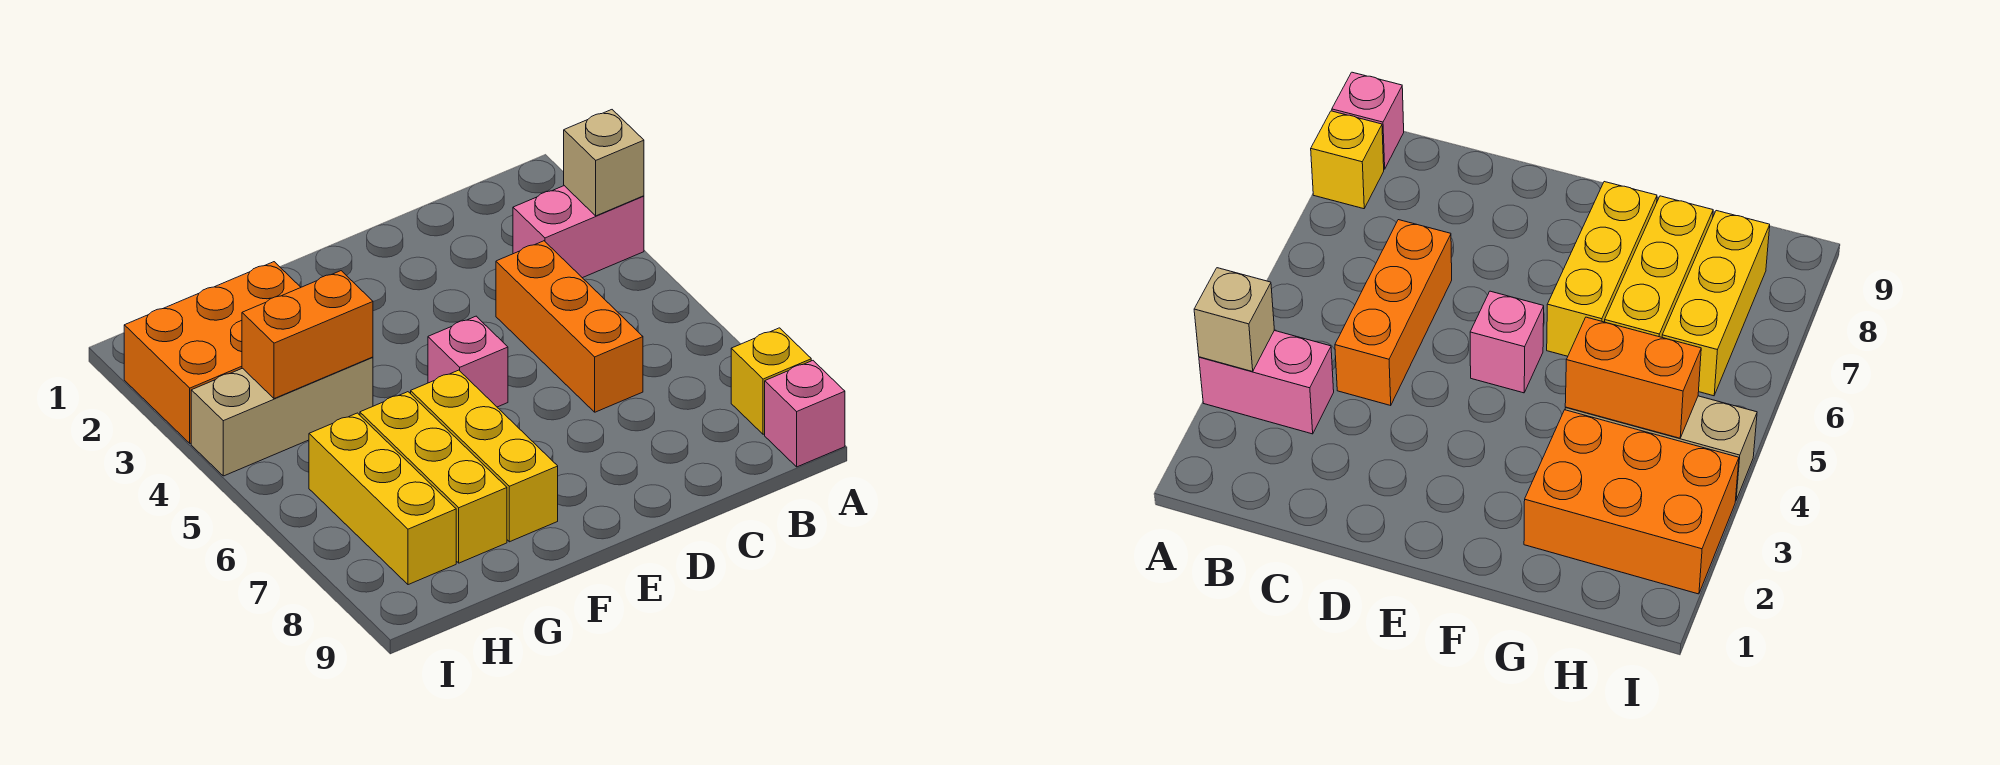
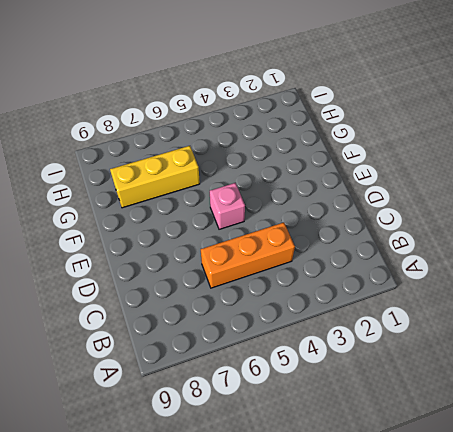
none -> pink brick A3:B3 level 1
none -> yellow brick A8 level 1
none -> pink brick A9 level 1

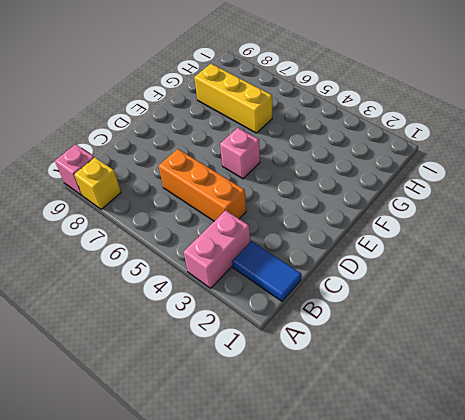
blue tile B1:B2 level 1 -> none
none -> yellow brick F6:F8 level 1
none -> orange brick G2:I3 level 1
none -> tan brick G4:I4 level 1

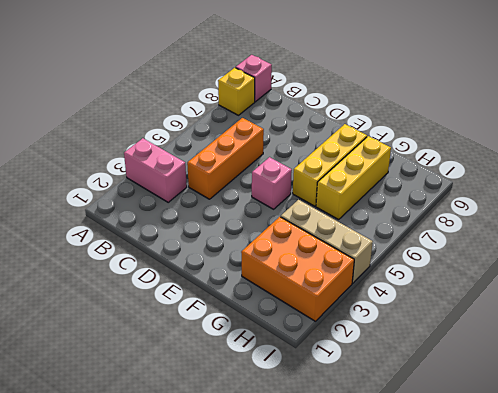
none -> yellow brick H6:H8 level 1
none -> tan brick A3 level 2
none -> orange brick G4:H4 level 2

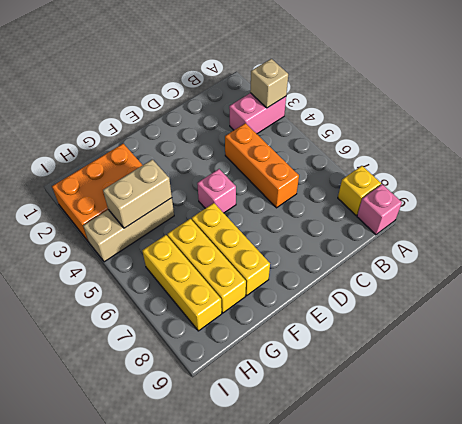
tan brick G4:H4 level 2 -> orange brick G4:H4 level 2

